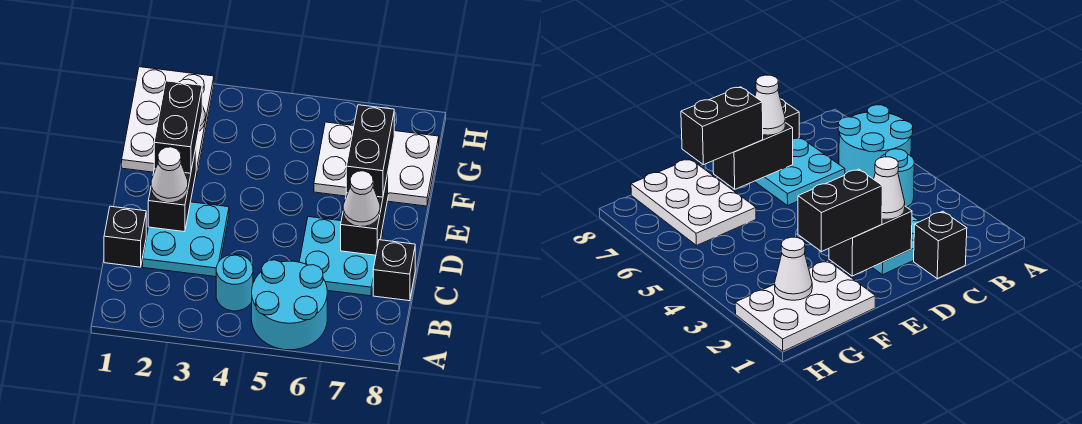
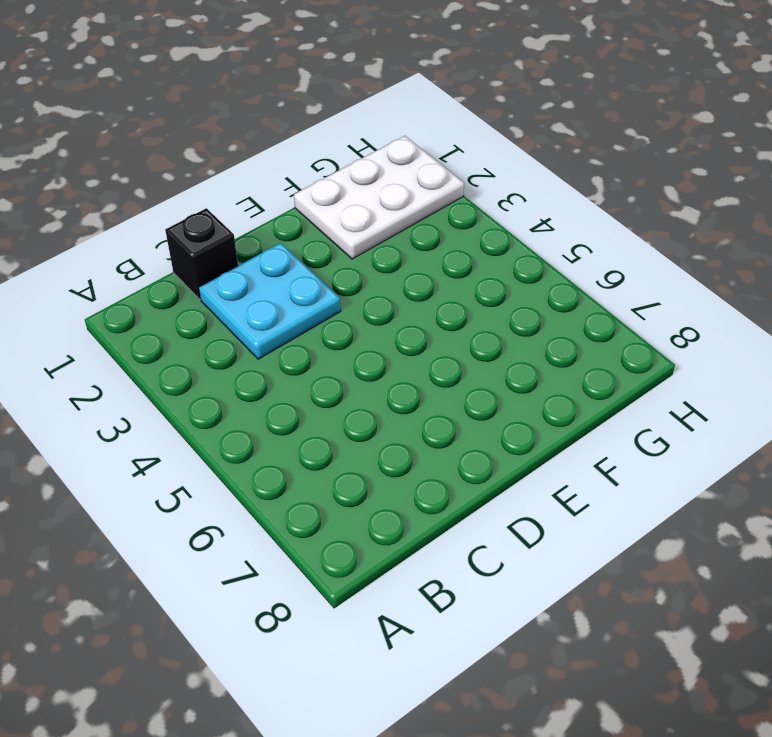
none -> cyan round brick A5:B6 level 1
none -> cyan round brick B4 level 1
none -> cyan plate C6:D7 level 1

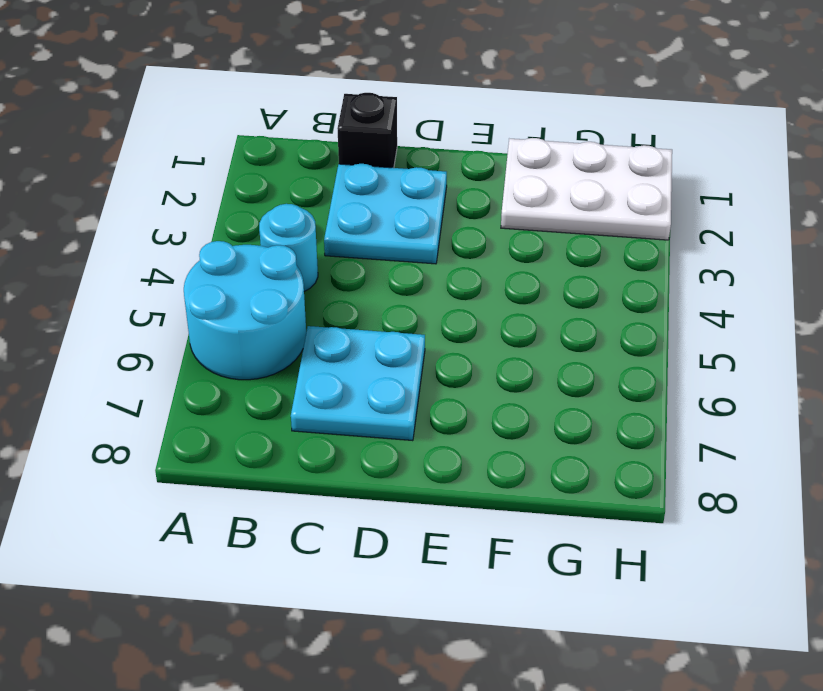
none -> black brick C8 level 1
none -> white plate F6:G8 level 1
none -> black brick D2:E2 level 2

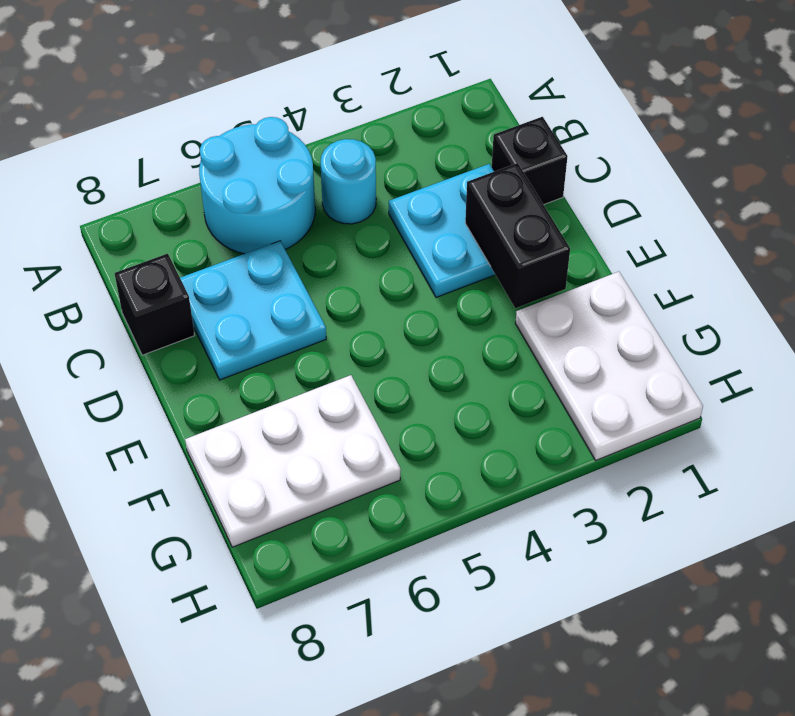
none -> black brick D7:E7 level 2
none -> white cone G2 level 2
none -> white cone D2 level 3

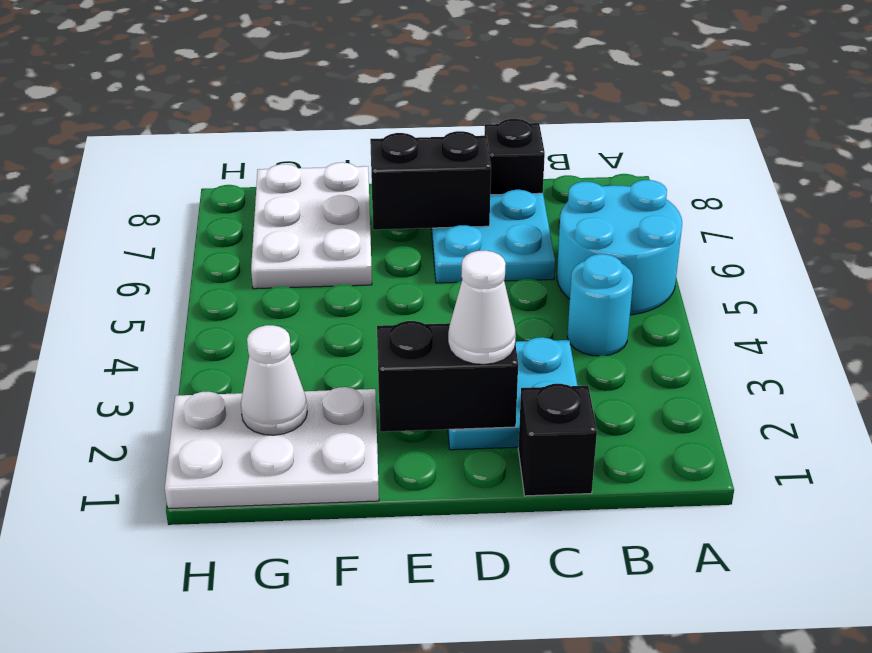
none -> white cone D7 level 3
none -> black brick E2:F2 level 3
none -> black brick E7:F7 level 3

